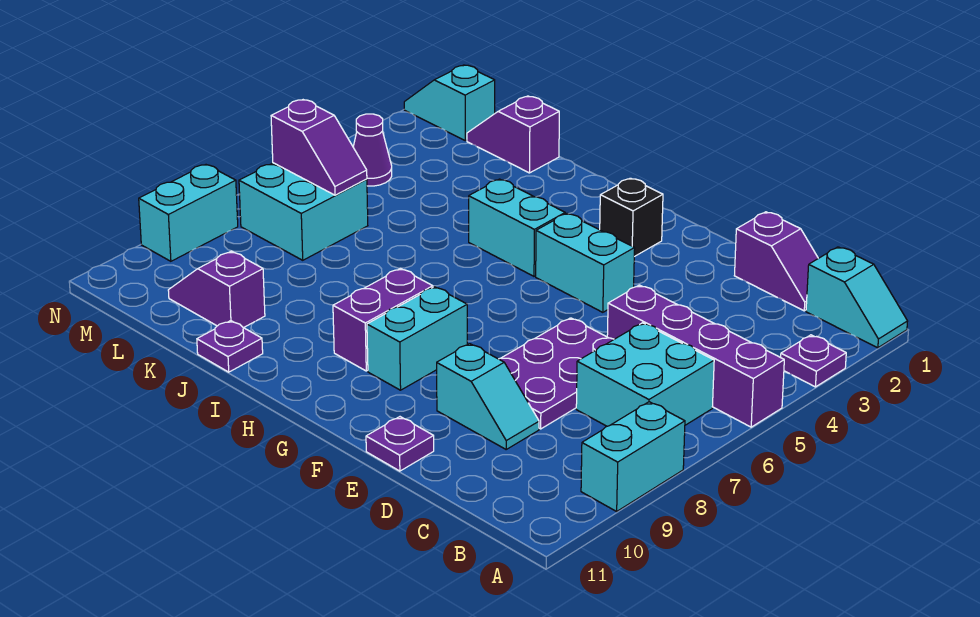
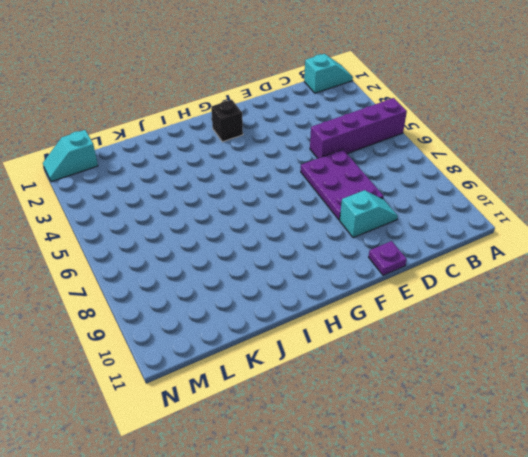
none -> purple plate A3 level 1
none -> cyan brick A8:A9 level 1
none -> cyan brick B6:C7 level 1

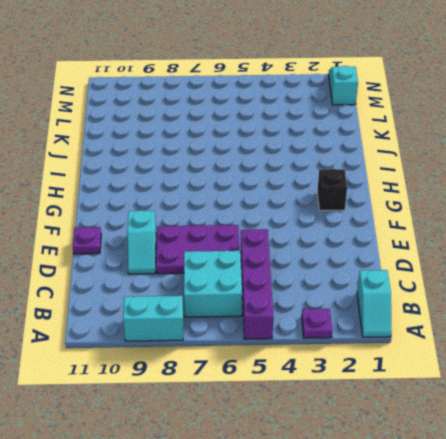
none -> purple slope C1:D1 level 1 top D
none -> cyan brick F4:G4 level 1
none -> cyan brick G8:G9 level 1

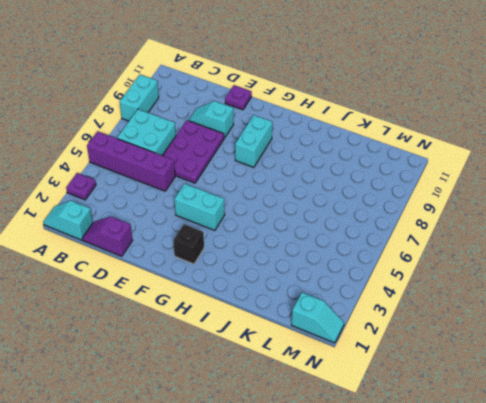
none -> cyan brick H4:I4 level 1
none -> purple brick H8:H9 level 1
none -> purple plate J11 level 1

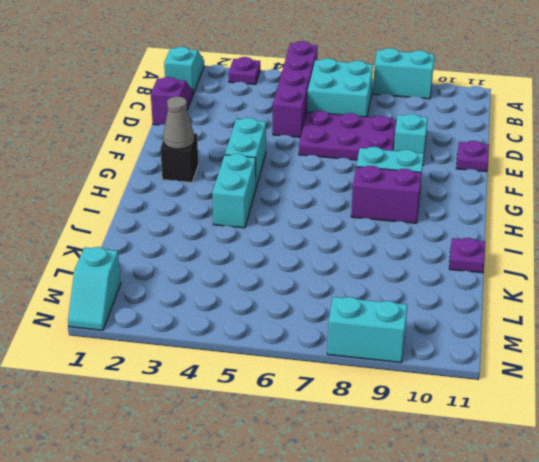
grey cone G2 level 2 -> none
none -> purple slope K1:L1 level 1 top K
none -> purple slope K10:L10 level 1 top K
none -> cyan brick L6:M7 level 1

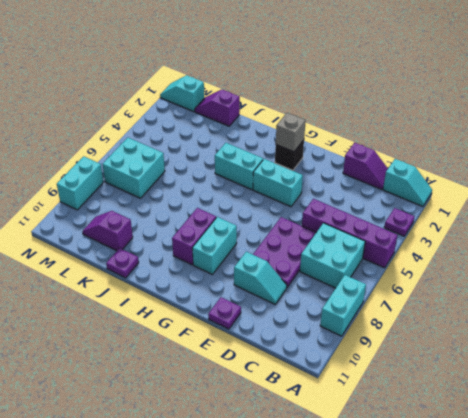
grey brick G2 level 2 -> none
none -> purple cone M4 level 1
none -> purple slope L6:M6 level 2 top M

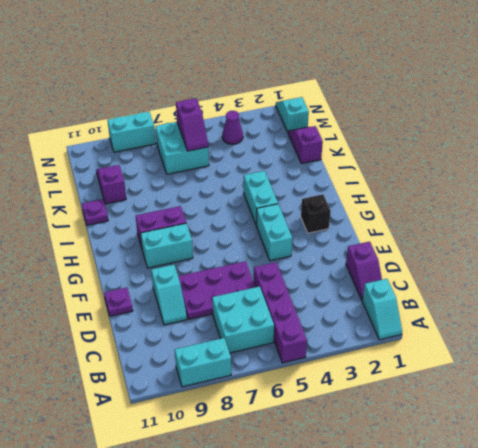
none -> purple plate A3 level 1

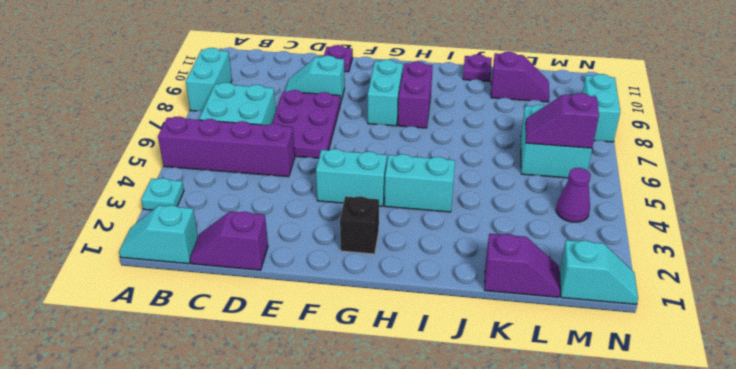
cyan plate A3 level 1 -> purple plate A3 level 1

